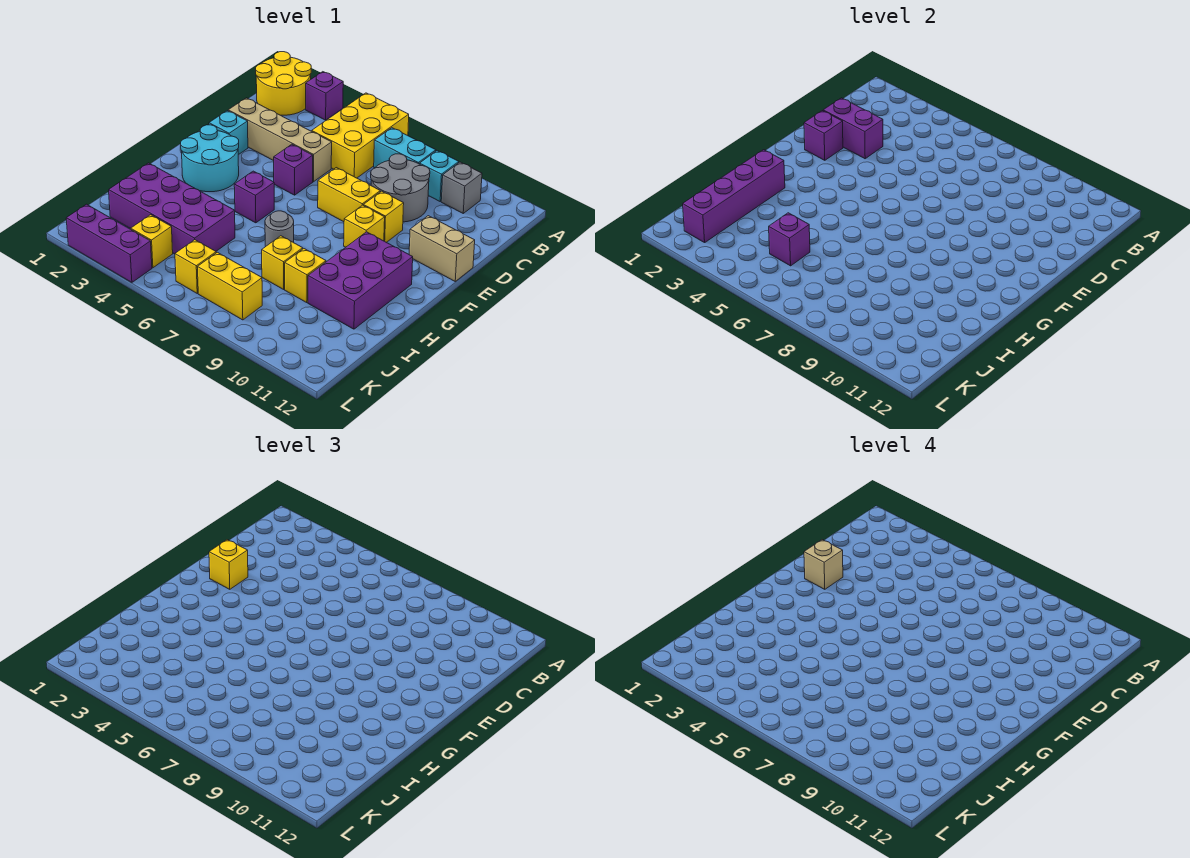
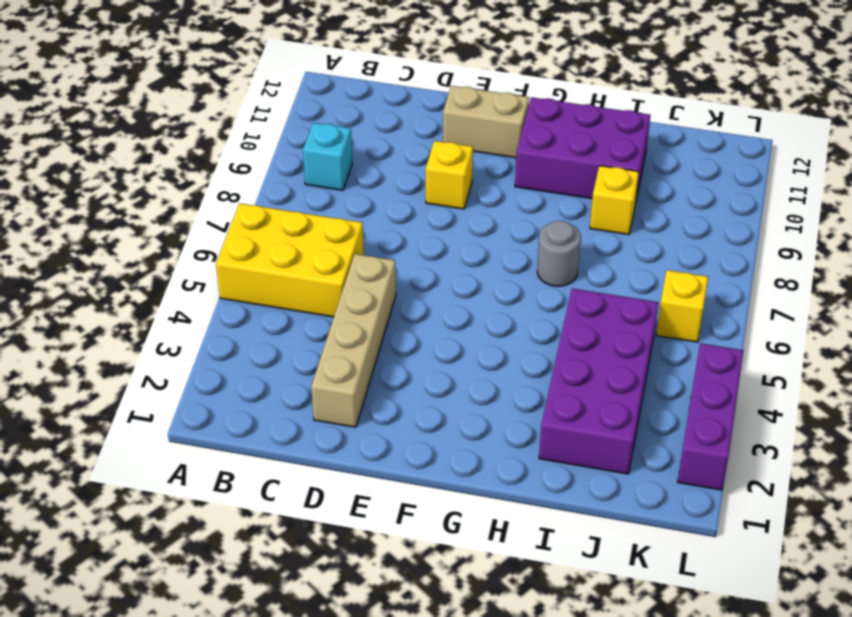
tan brick E11:F11 level 1 -> tan brick E11:E12 level 1
none -> yellow round brick A1:B2 level 1
none -> purple brick A3 level 1
none -> cyan brick B7:B8 level 1
none -> grey brick B10 level 1

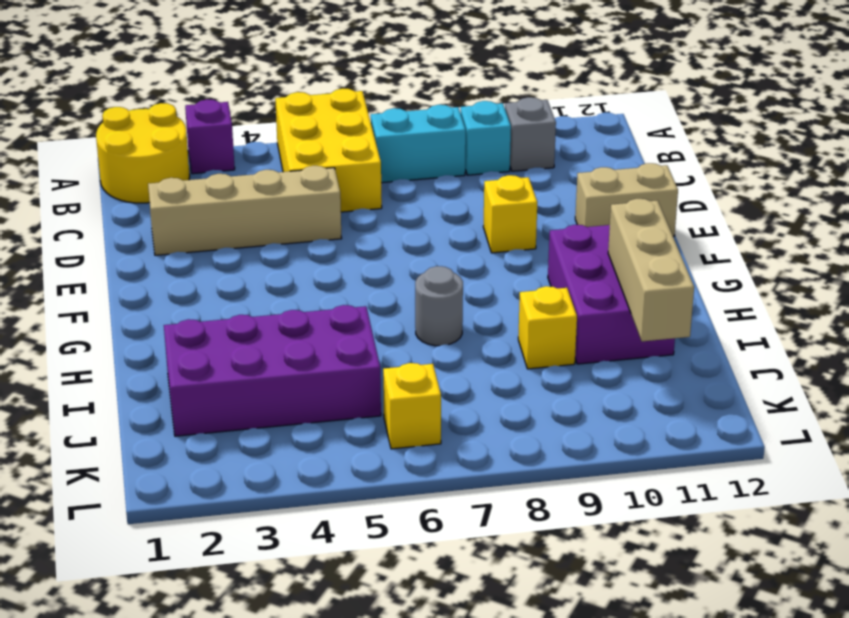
tan brick H11:J11 level 2 -> none
none -> grey round brick C8:D9 level 1
none -> cyan brick E2 level 1
none -> purple brick E5 level 1
none -> yellow brick E7:E8 level 1

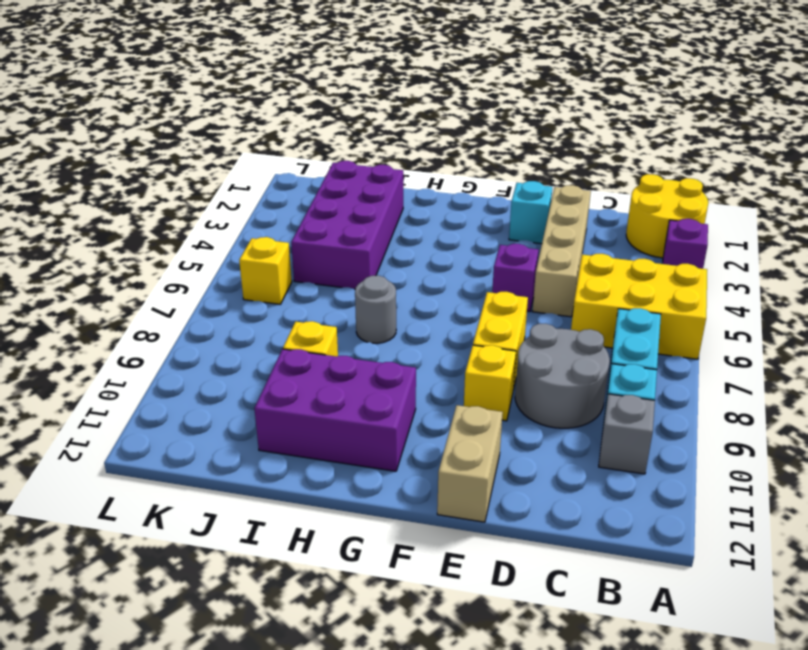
none -> cyan round brick F2:G3 level 1
none -> yellow brick F9 level 1
none -> purple brick G5 level 1
none -> yellow brick I8 level 1

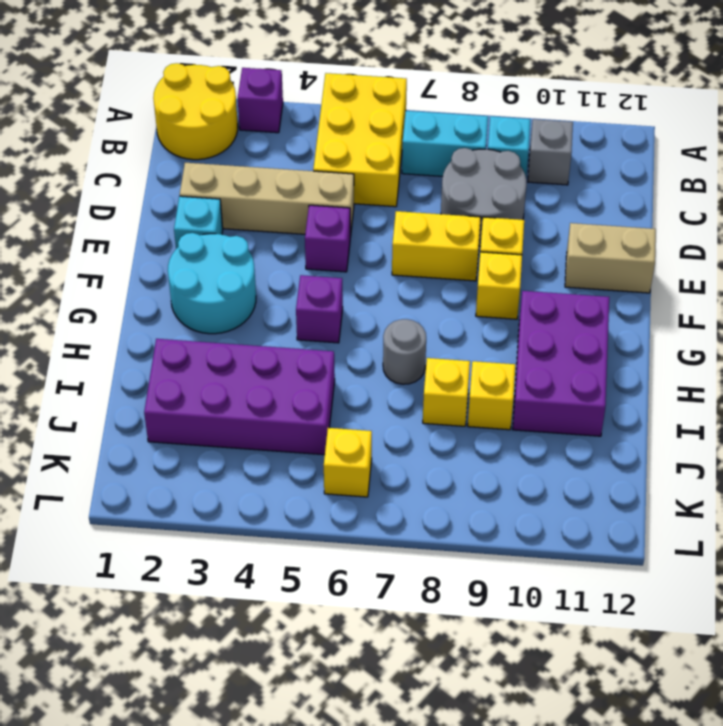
none -> yellow brick K4 level 1
none -> yellow brick K7:K8 level 1
none -> purple brick L2:L4 level 1
none -> purple brick D2:D3 level 2

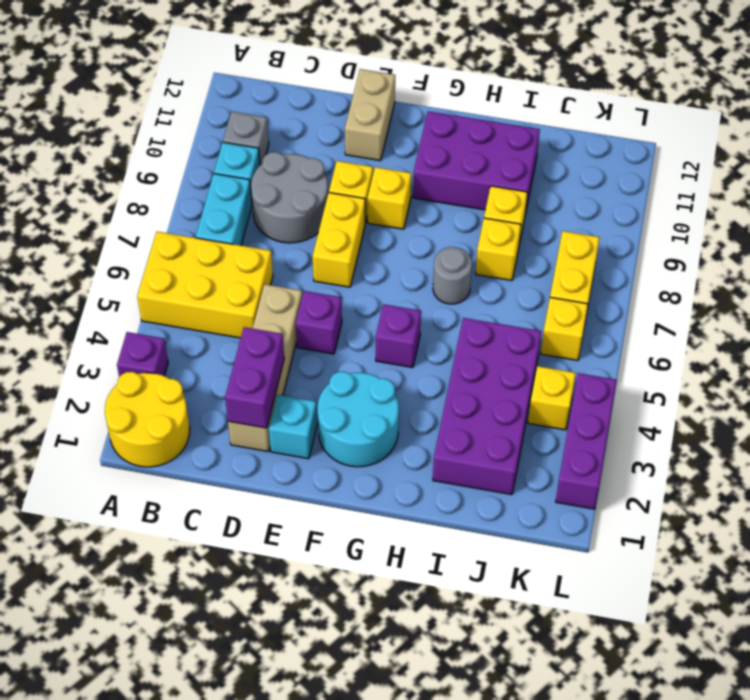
none -> purple brick E2 level 2
none -> purple brick H2:K2 level 2
none -> purple brick J5 level 2
none -> yellow brick E2 level 3

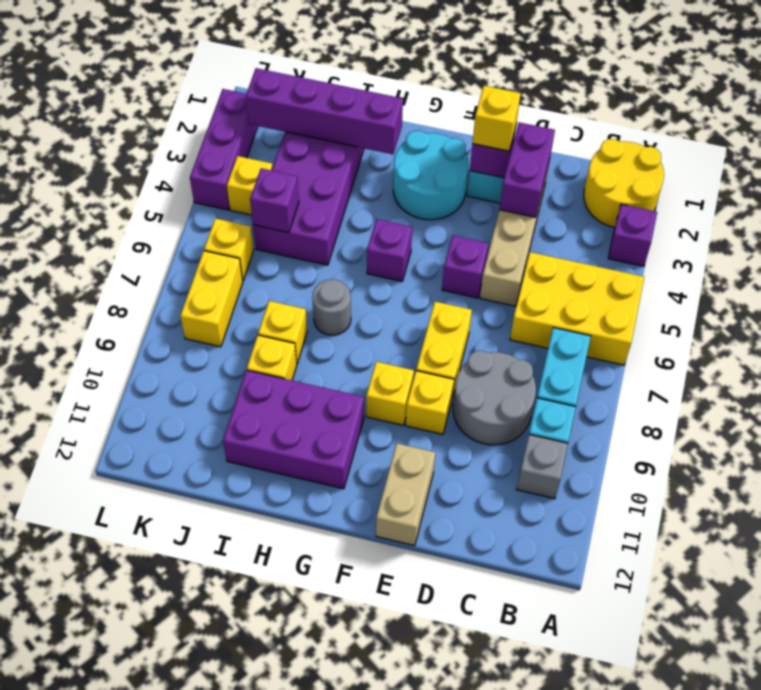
none -> tan brick E2 level 4

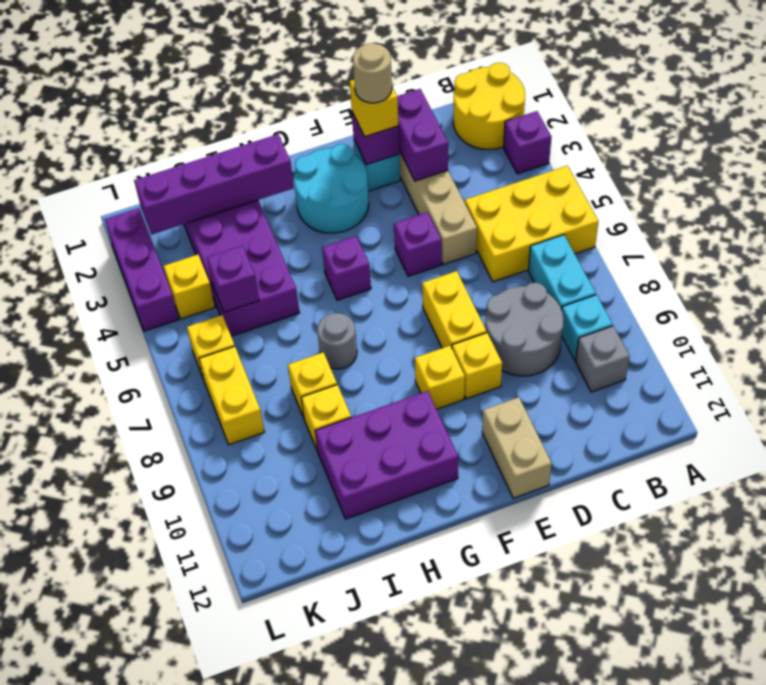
tan round brick E2 level 4 -> tan brick E2 level 4

